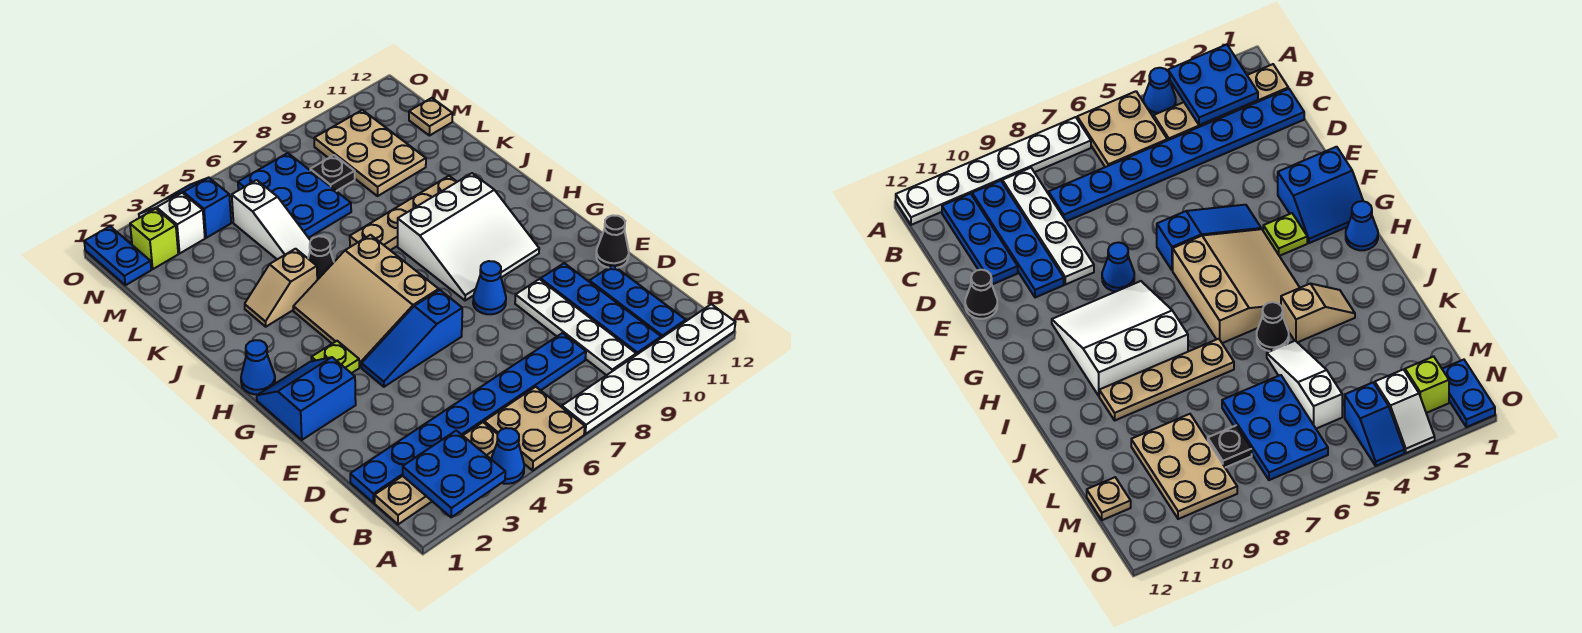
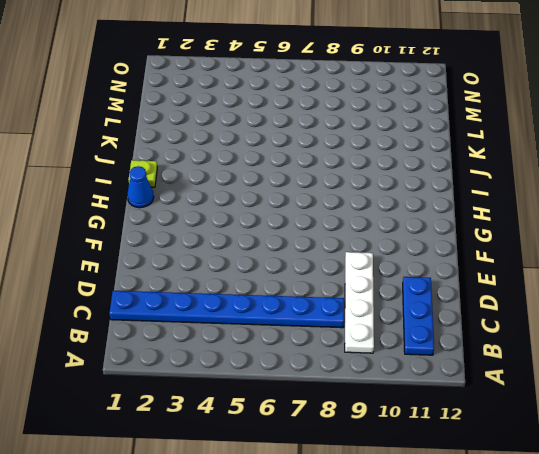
lime plate I1 level 1 -> lime plate G3 level 1
none -> blue cone A4 level 1
none -> tan plate A5:B6 level 1
none -> white plate A7:A12 level 1

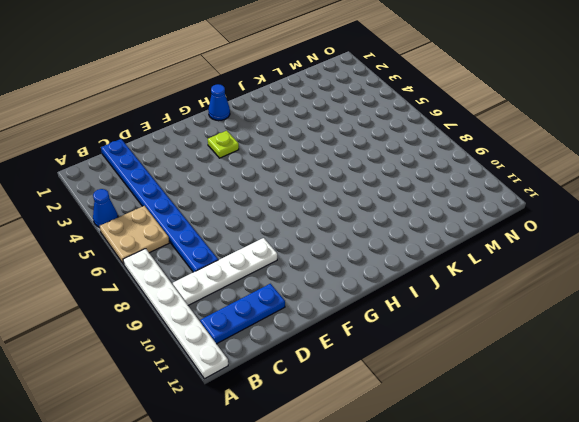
none -> tan plate B1:B4 level 1
none -> blue plate B10:E10 level 1
none -> black cone E12 level 1

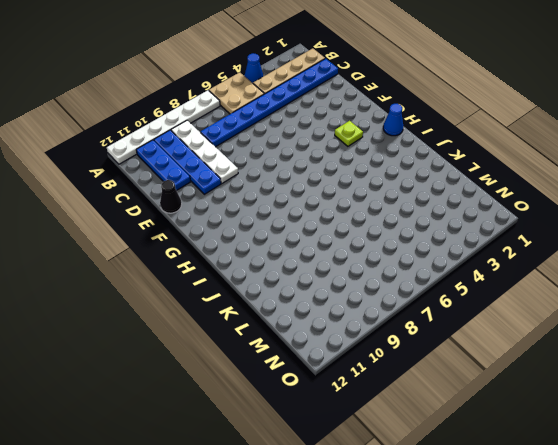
none -> blue slope F1:G2 level 1 top F
none -> blue slope F4:F6 level 1 top 6
none -> blue cone F8 level 1

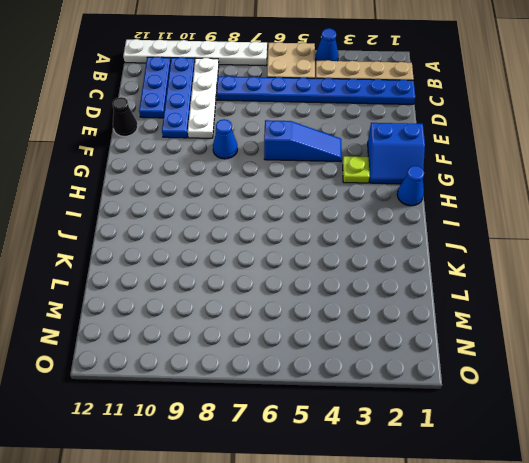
none -> tan slope G4:I6 level 1 top 6
none -> white slope G8:I10 level 1 top I
none -> tan slope J3:J4 level 1 top 4

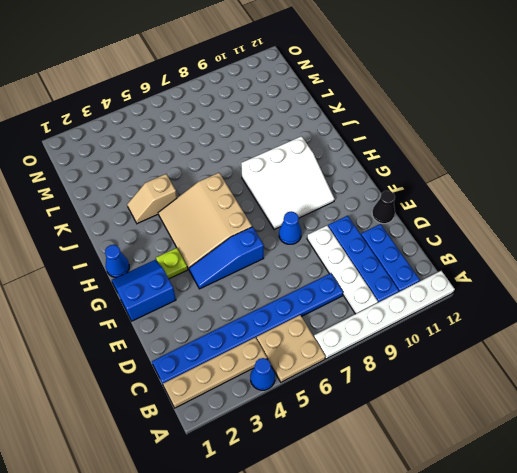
none -> black cone J5 level 1
none -> tan plate J7:J10 level 1
none -> white slope K5:M5 level 1 top M

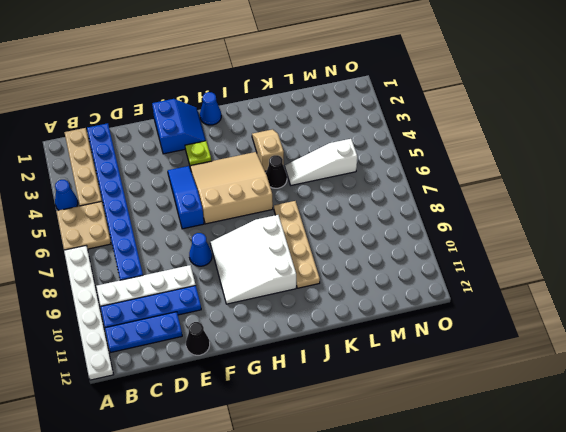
none -> blue plate L6:N7 level 1
none -> tan plate L9:N10 level 1
none -> black plate M8 level 1

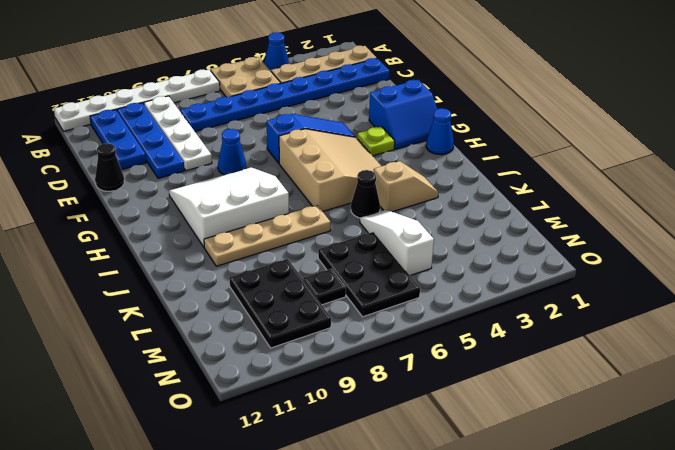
black plate L6:N7 level 1 -> blue plate L6:N7 level 1
black plate L9:N10 level 1 -> tan plate L9:N10 level 1
none -> tan plate M12 level 1
none -> blue plate N1:O1 level 1
none -> lime brick N2 level 1

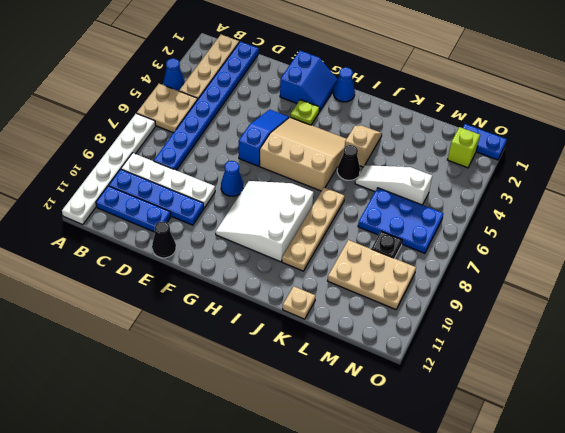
tan plate K12 level 1 -> tan plate M12 level 1
none -> white slope N3:O3 level 1 top N
none -> blue slope N4:O4 level 1 top N
none -> blue plate A2:B3 level 2

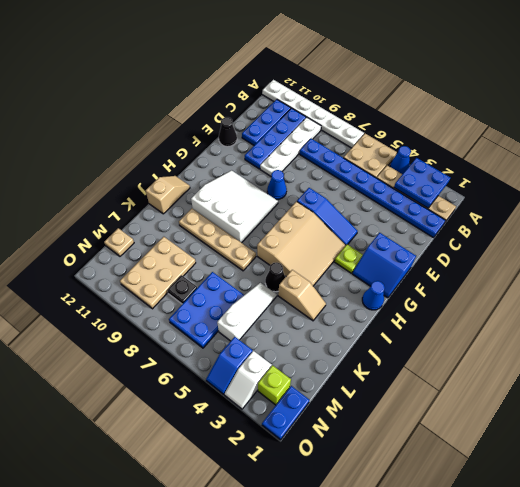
tan slope I12:J12 level 1 top J -> none

